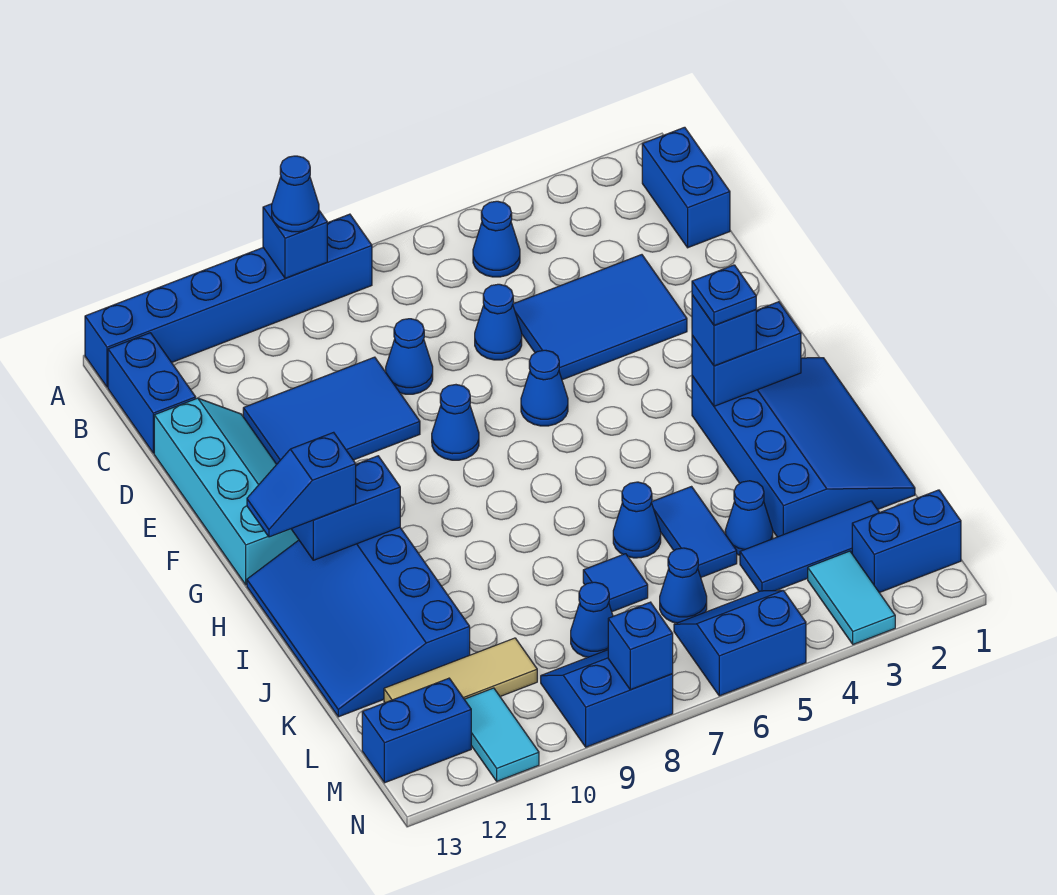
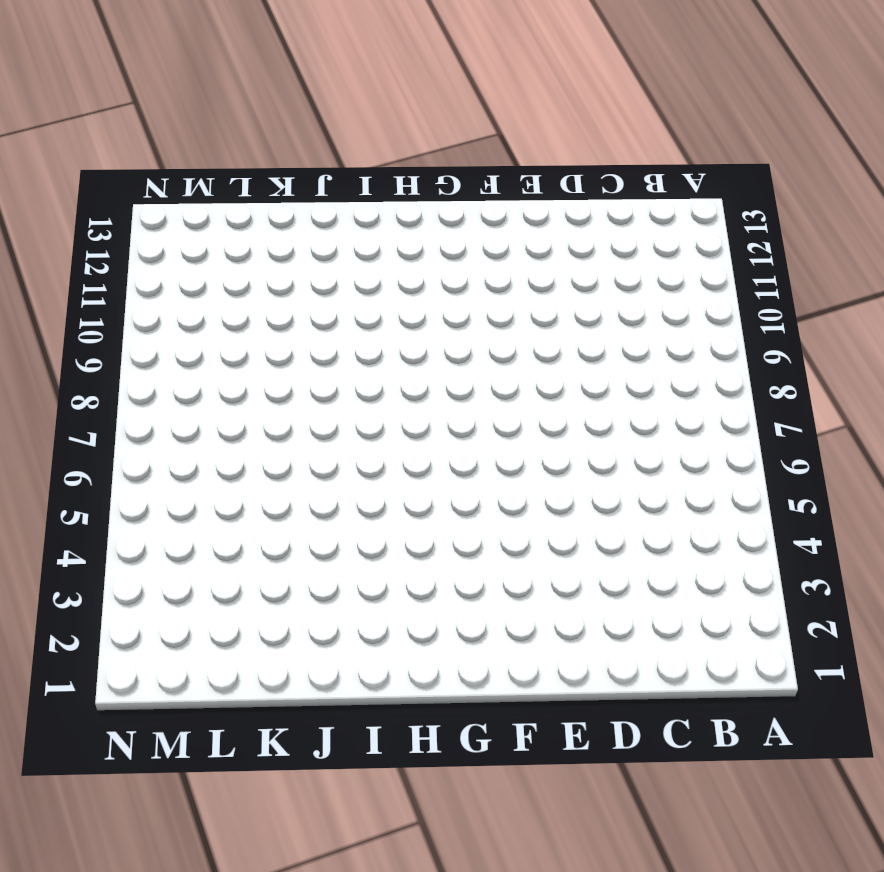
none -> blue brick A8:A13 level 1
none -> blue brick B1:C1 level 1
none -> blue cone B5 level 1
none -> blue brick B13:C13 level 1

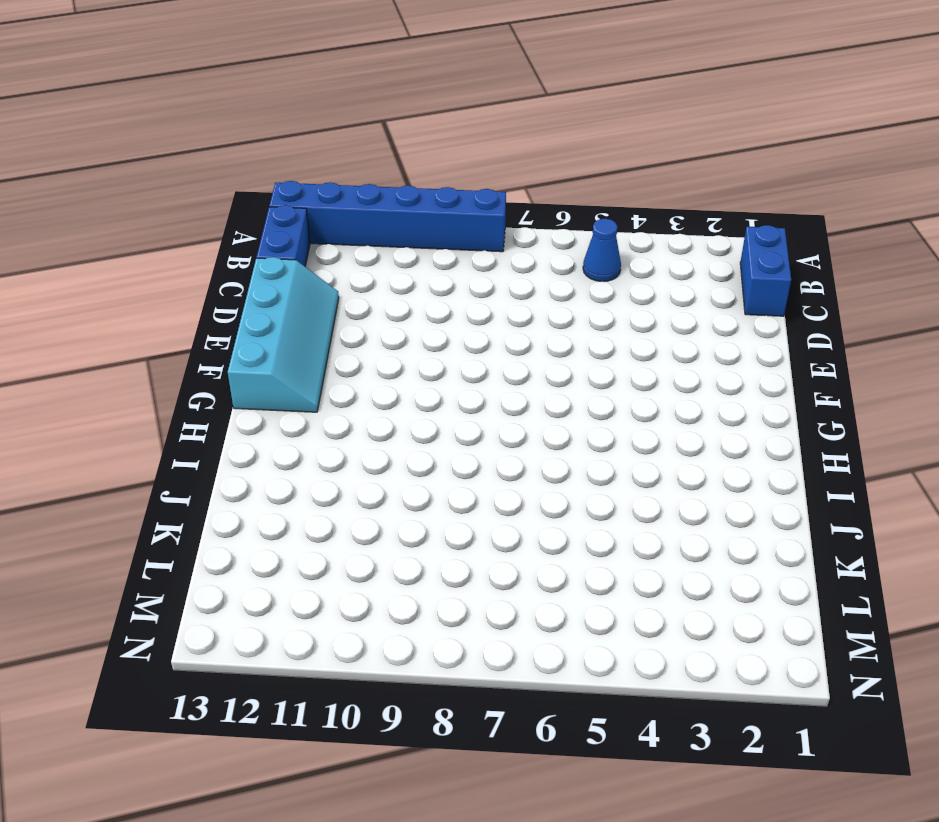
none -> blue tile D3:E5 level 1
none -> blue cone D6 level 1
none -> blue cone D8 level 1
none -> blue tile D9:E11 level 1

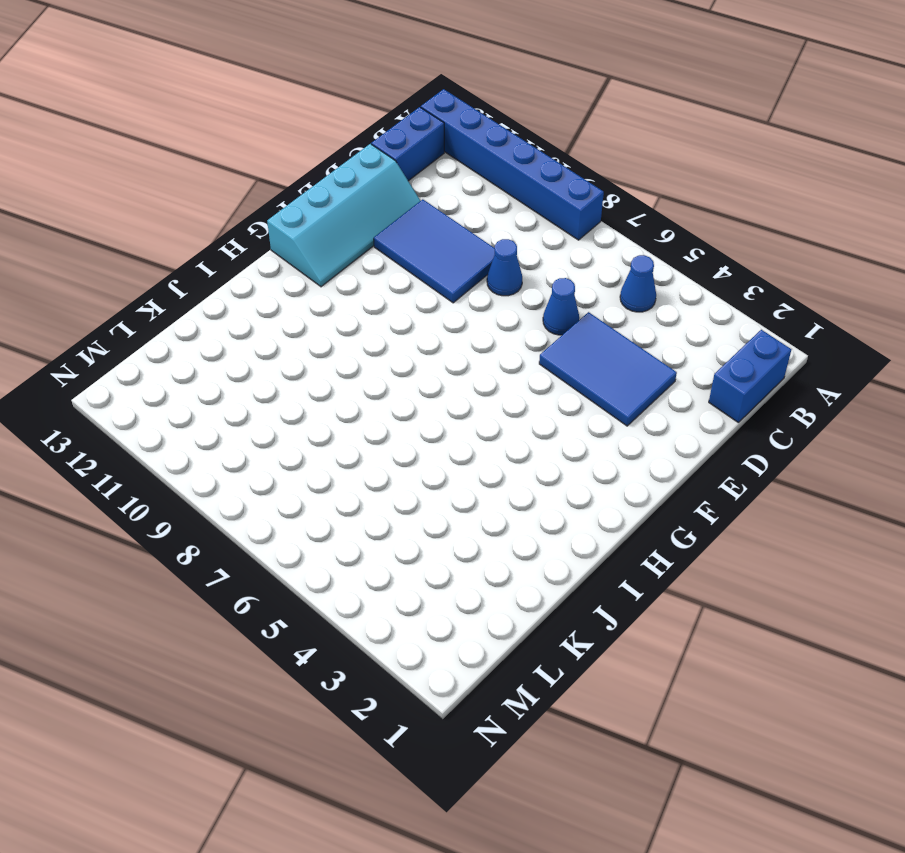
none -> blue cone F6 level 1
none -> blue cone F8 level 1
none -> blue slope H1:K3 level 1 top 3
none -> blue slope H11:K13 level 1 top 11

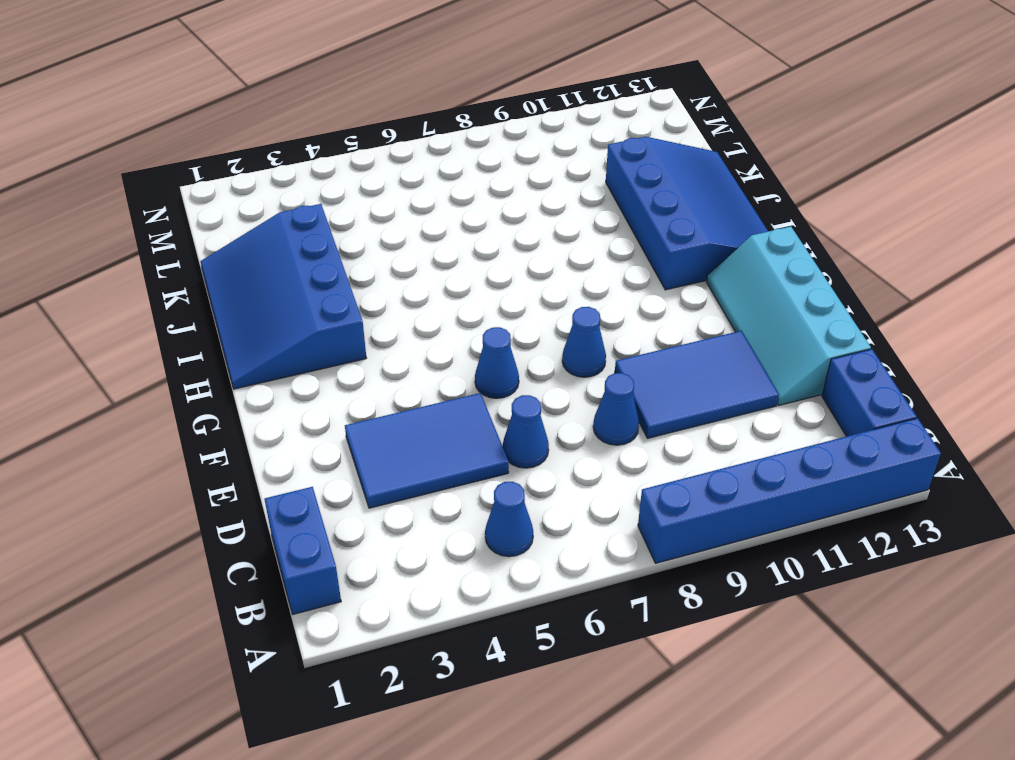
none -> blue tile J5:K5 level 1
none -> blue cone J6 level 1
none -> blue cone K4 level 1
none -> blue tile K7 level 1

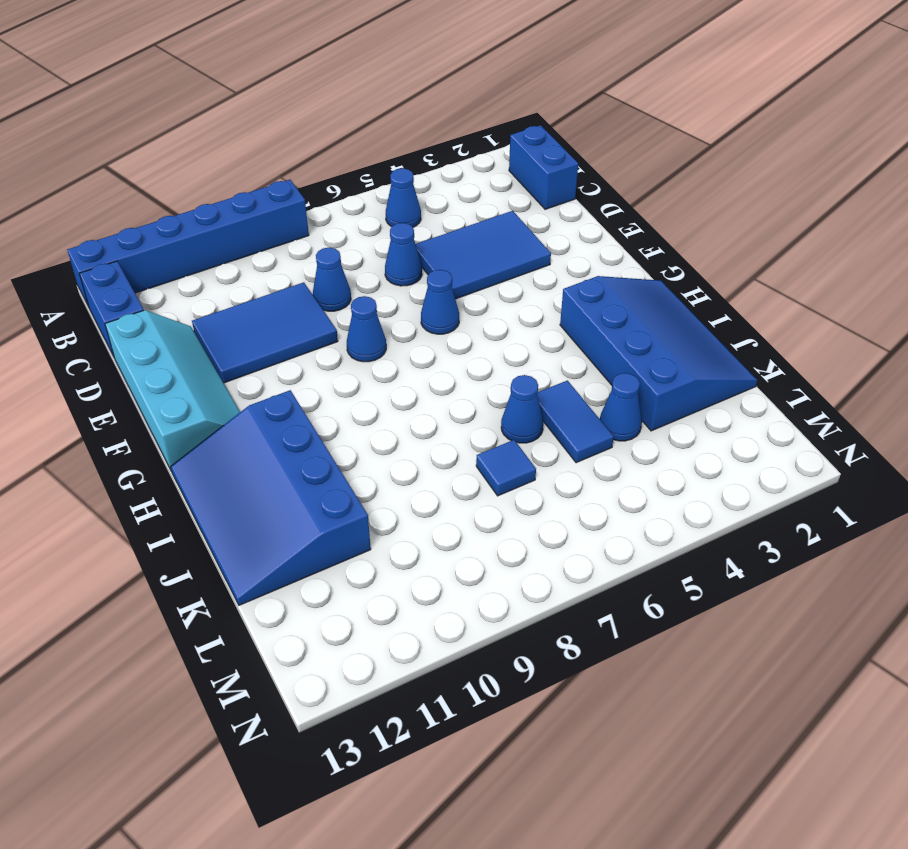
none -> blue tile L2:L4 level 1
none -> blue cone L6 level 1
none -> blue cone L8 level 1
none -> tan tile L10:L12 level 1

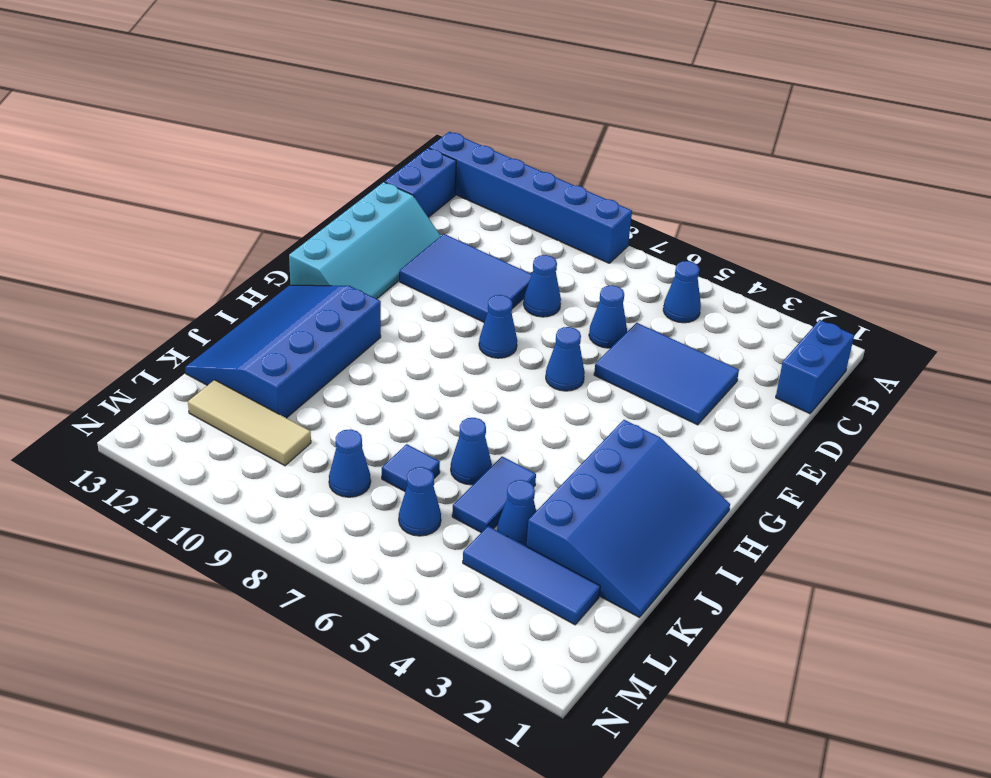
none -> blue brick M1:M2 level 1
none -> cyan tile M3:N3 level 1
none -> blue slope M5:N6 level 1 top N
none -> blue slope M8:N9 level 1 top N

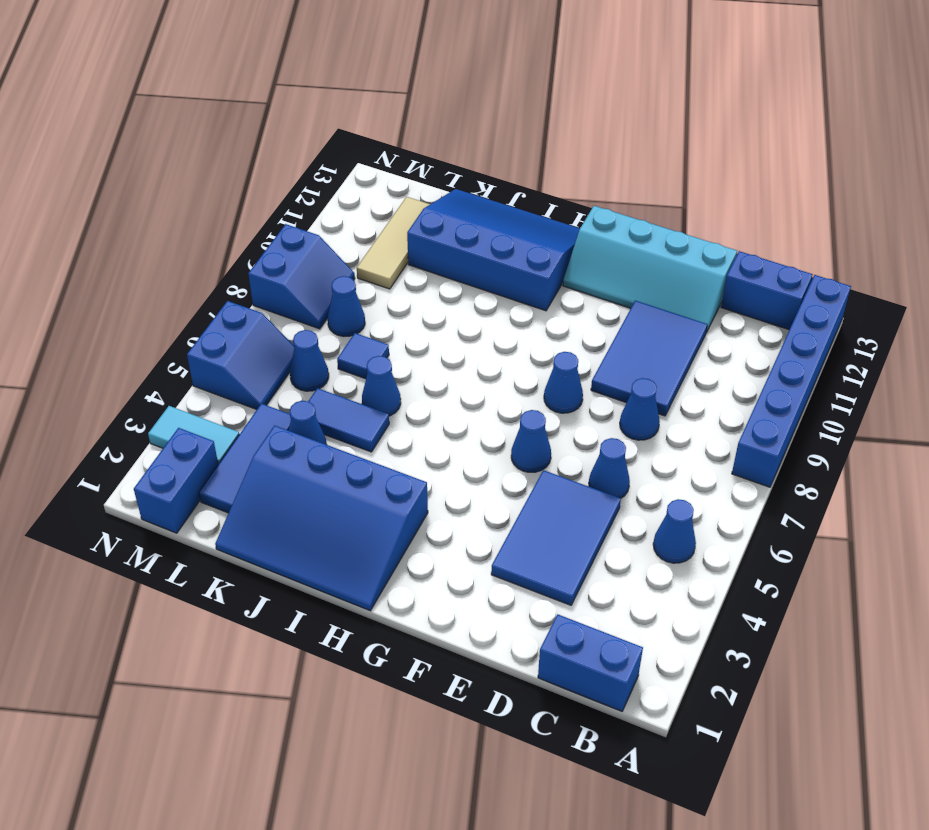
none -> cyan tile M11:N11 level 1
none -> blue brick M12:M13 level 1
none -> blue brick A9 level 2
none -> blue brick H2:H3 level 2

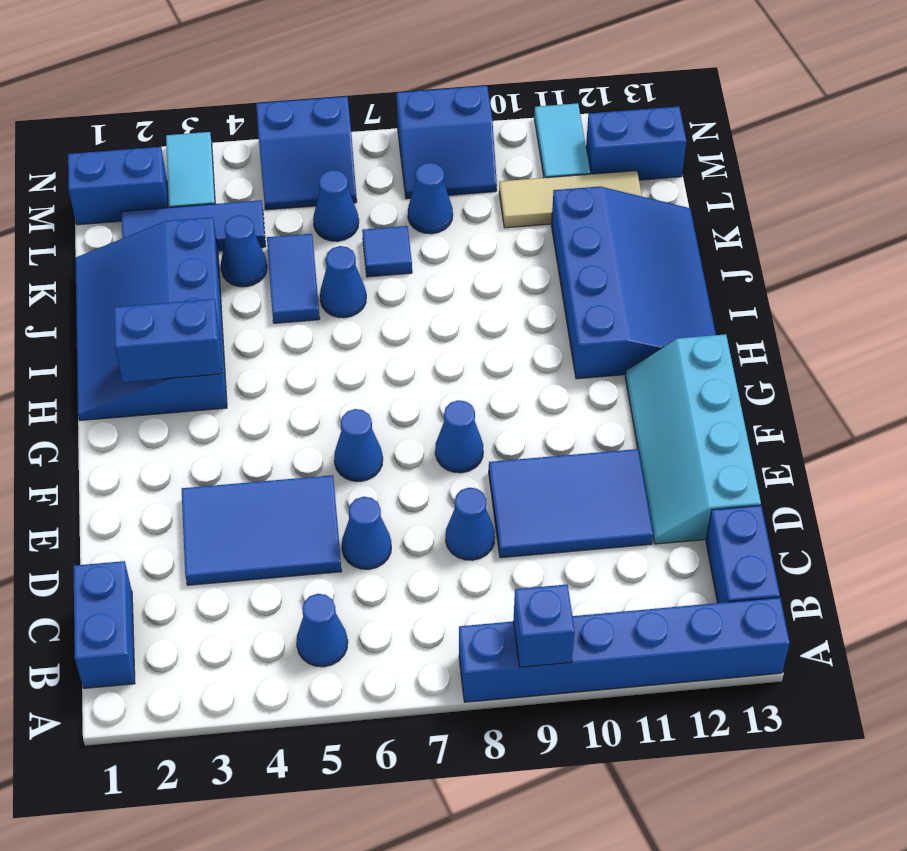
none -> blue brick H11:H12 level 2
none -> blue brick N8 level 2
none -> blue cone A9 level 3
none -> blue brick H3 level 3

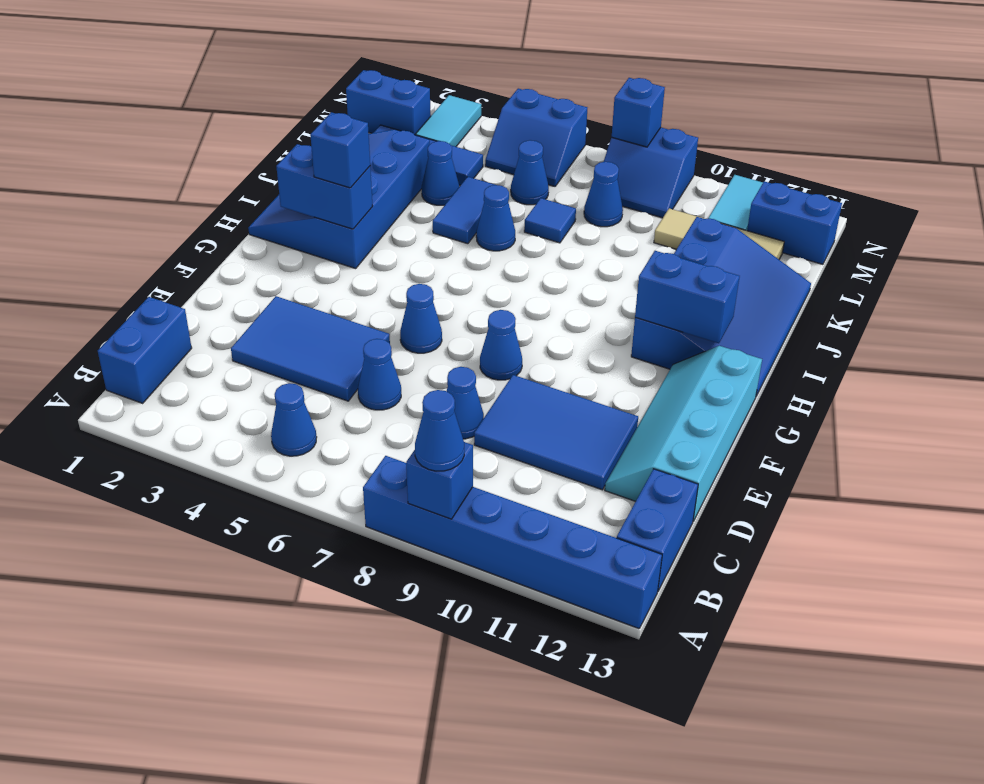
none -> blue slope H12:H13 level 3 top 12
none -> blue plate H3 level 4

